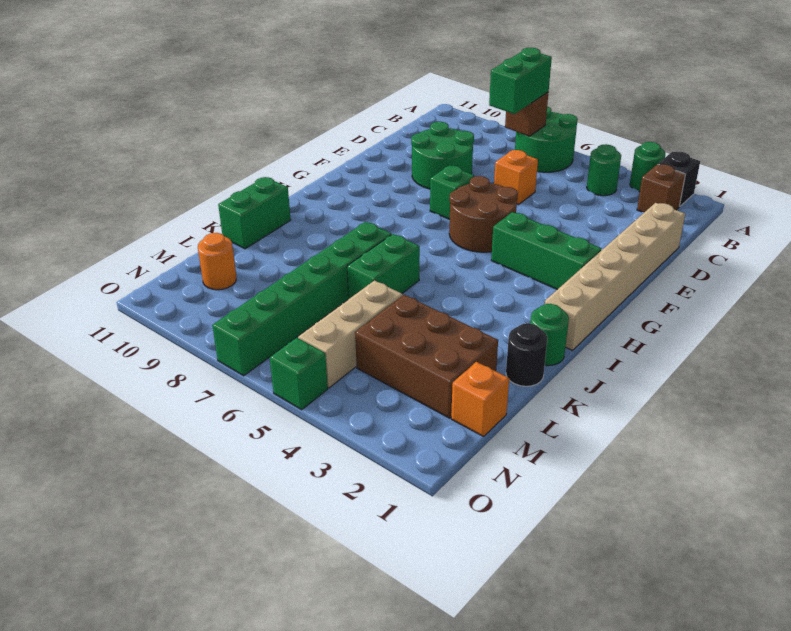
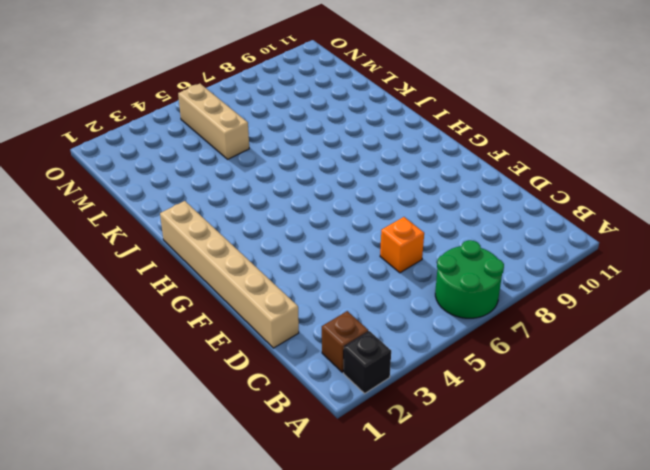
none -> green round brick A3 level 1
none -> green round brick B4 level 1
none -> green round brick D8:E9 level 1

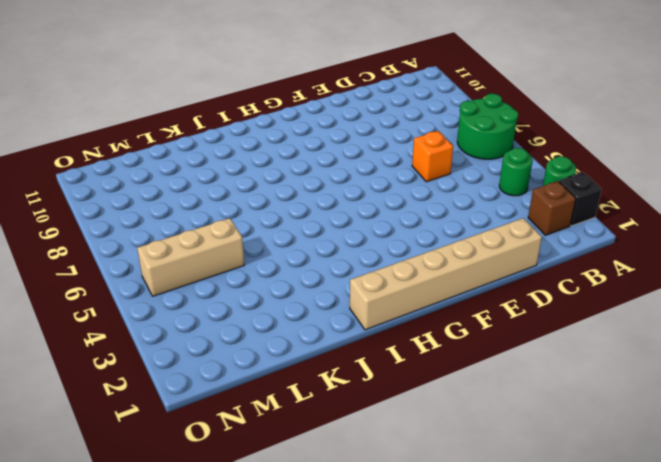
none -> green round brick D8:E9 level 1
none -> brown round brick F5:G6 level 1
none -> green brick F7 level 1

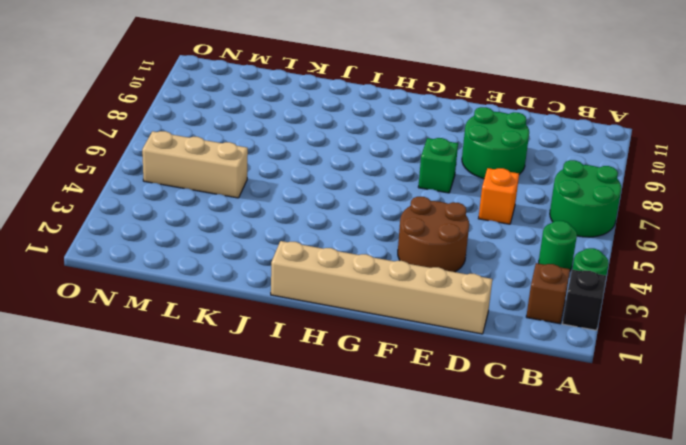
brown round brick E3:F4 level 1 -> brown round brick F5:G6 level 1
none -> green brick G2:G4 level 1
none -> green round brick J1 level 1
none -> green brick J6:K6 level 1

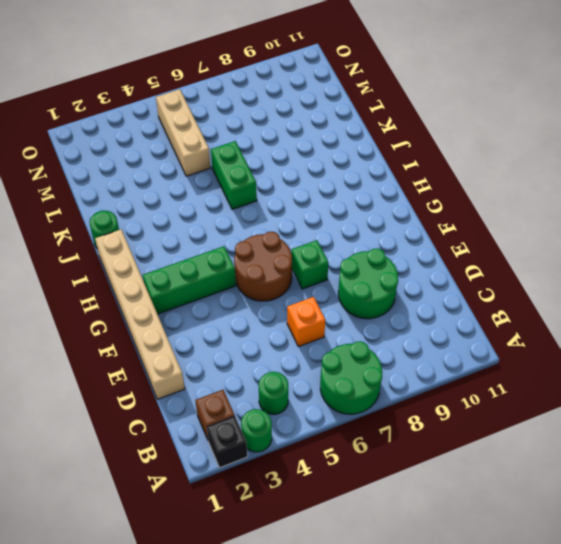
none -> green brick J7:O7 level 1
none -> green brick J11:K11 level 1
none -> black round brick K1 level 1

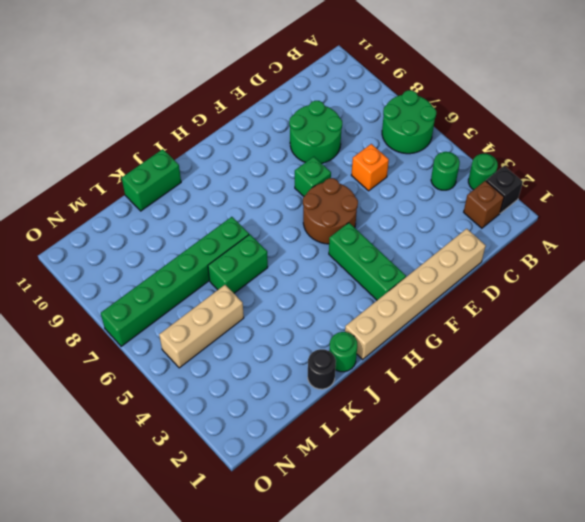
none -> brown brick L2:M4 level 1
none -> orange brick M1 level 1
none -> orange round brick M10 level 1

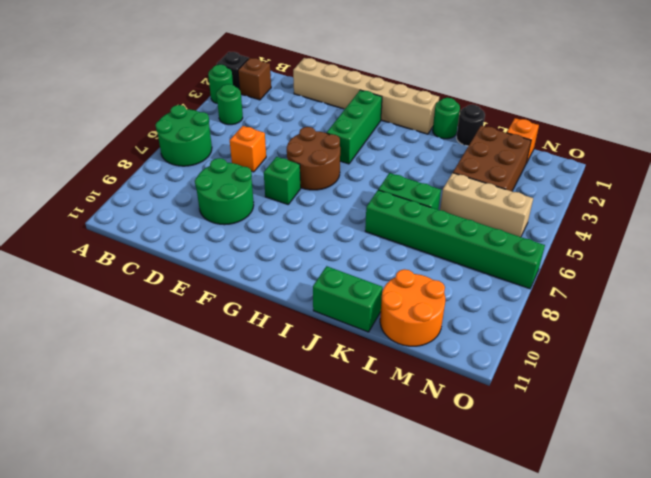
orange round brick L10:M11 level 1 -> orange round brick M10 level 1
none -> green brick O5 level 1
none -> brown brick B7 level 2
none -> green brick B7:C7 level 3

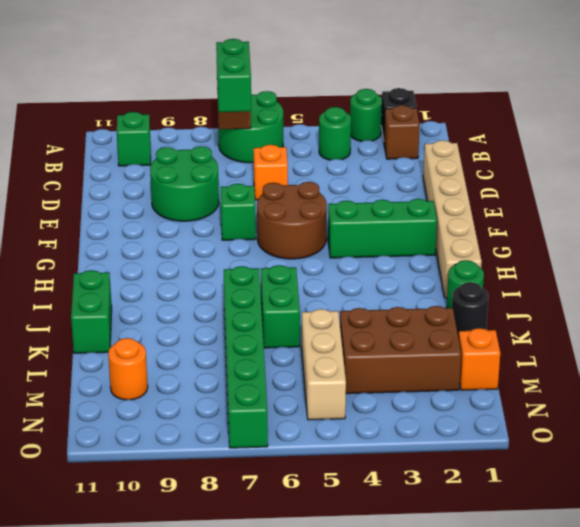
green brick B10 level 1 -> green brick O5 level 1

